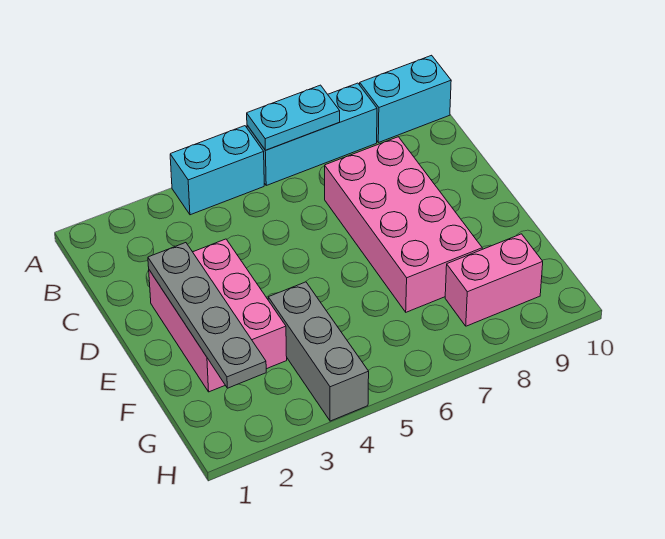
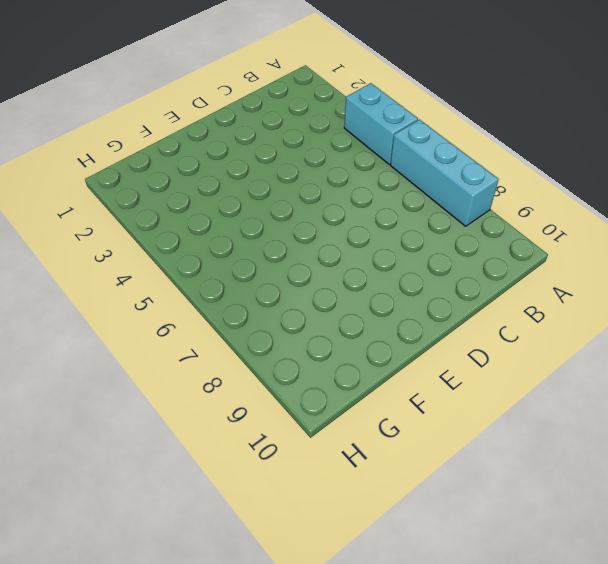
none -> cyan brick A9:A10 level 1
none -> pink brick C7:F8 level 1

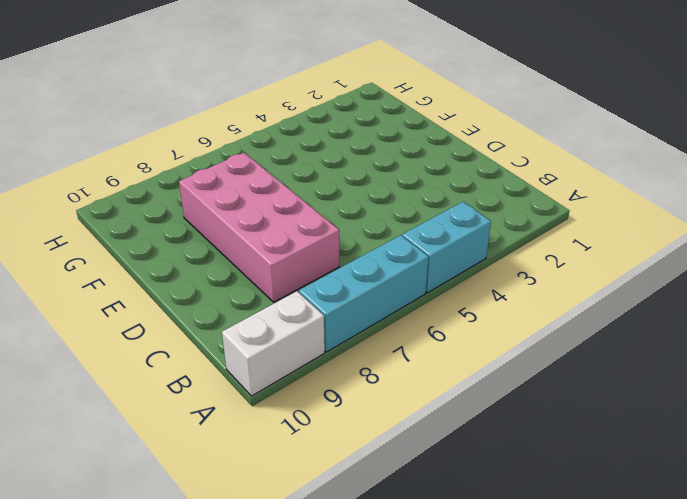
white brick A9:A10 level 1 -> cyan brick A9:A10 level 1
none -> pink brick D2:F3 level 1
none -> grey brick F4:H4 level 1

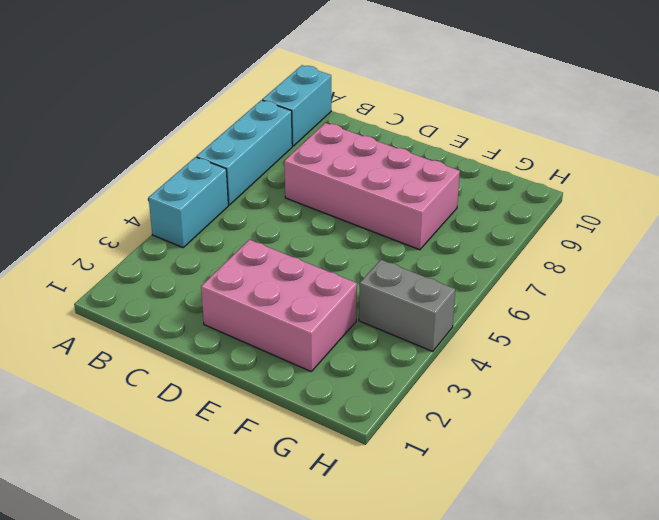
grey brick G4:H4 level 1 -> grey brick F4:H4 level 1
none -> pink brick G8:G9 level 1
none -> cyan plate A6:A7 level 2

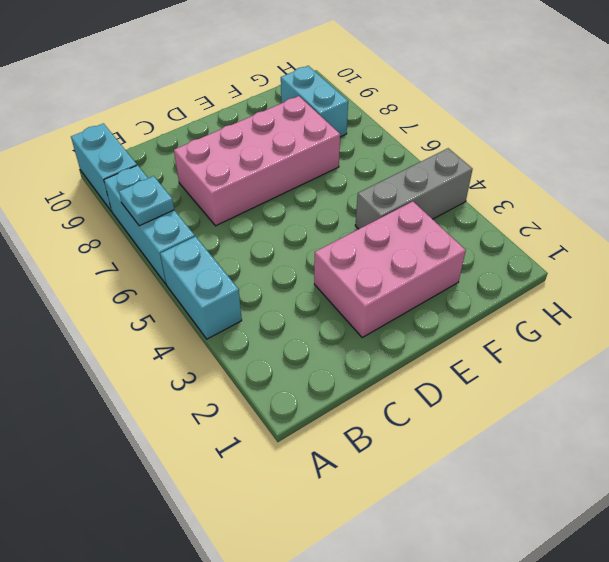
cyan plate A7 level 2 -> cyan plate A6:A7 level 2
cyan brick G8:G9 level 1 -> pink brick G8:G9 level 1
none -> grey plate D2:G2 level 2

